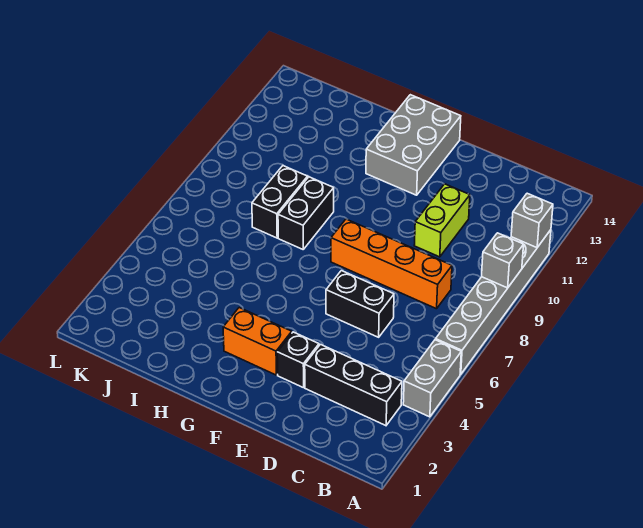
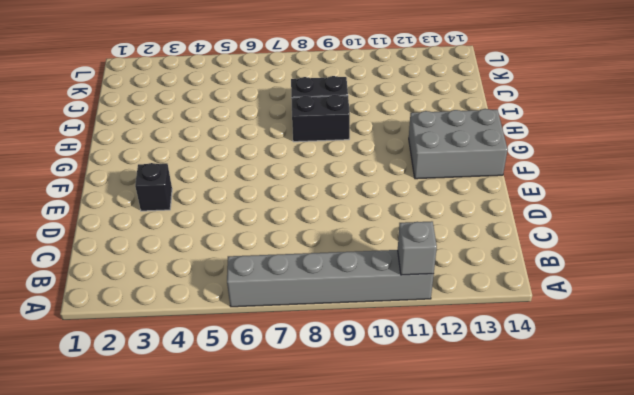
none -> grey brick A4:A5 level 1
none -> black brick B3:D3 level 1
none -> orange brick C8:F8 level 1

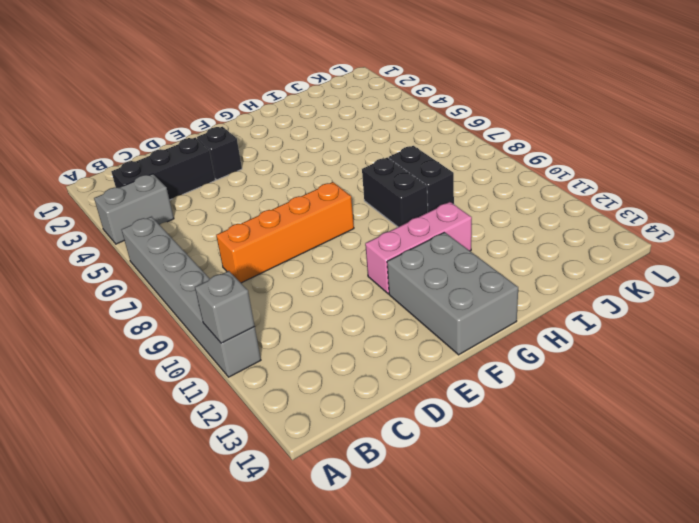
grey brick A4:B4 level 1 -> grey brick A4:A5 level 1
pink brick F11:H11 level 1 -> none
none -> black brick D6:E6 level 1
none -> lime brick D10:D11 level 1
none -> orange brick F3:G3 level 1

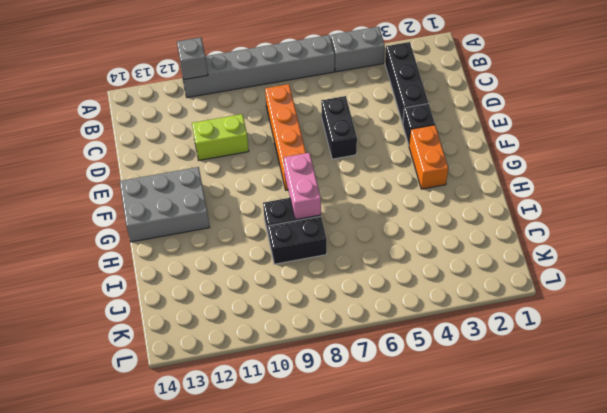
pink brick G8:H8 level 2 -> none
none -> grey brick A9 level 2

